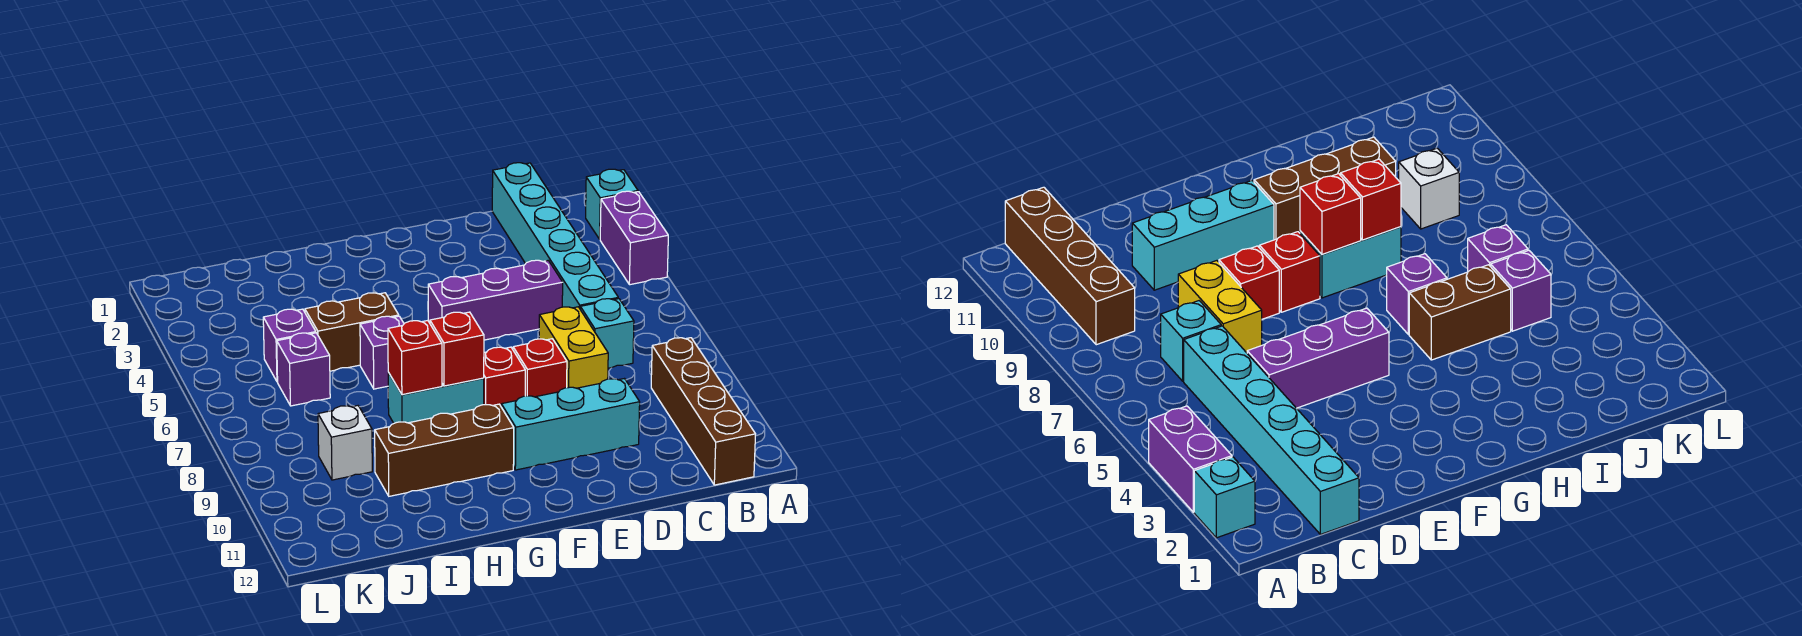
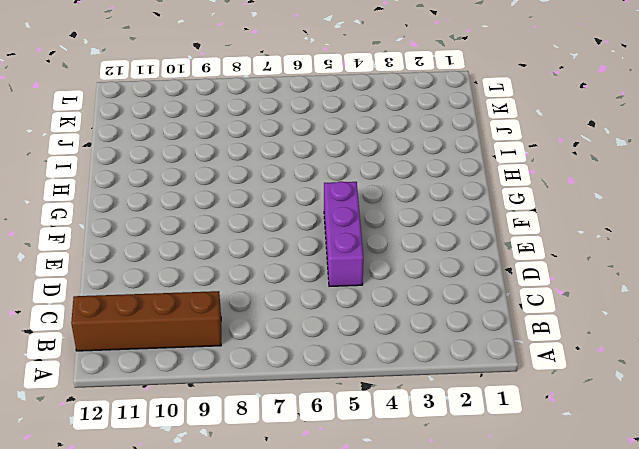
none -> cyan brick A2 level 1
none -> purple brick A3:A4 level 1
none -> cyan brick C1:C6 level 1

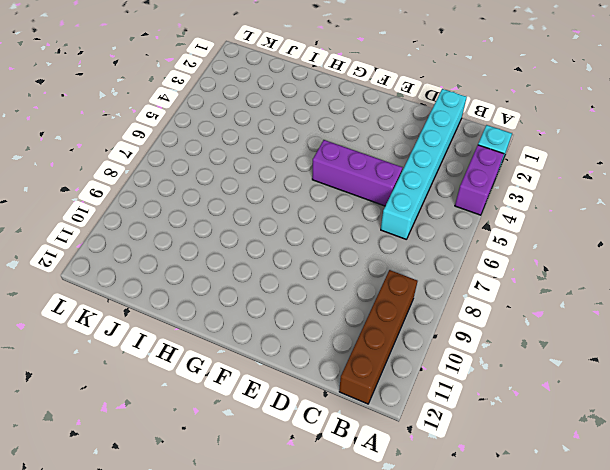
none -> cyan brick C7 level 1
none -> yellow brick D7:D8 level 1
none -> cyan brick D10:F10 level 1

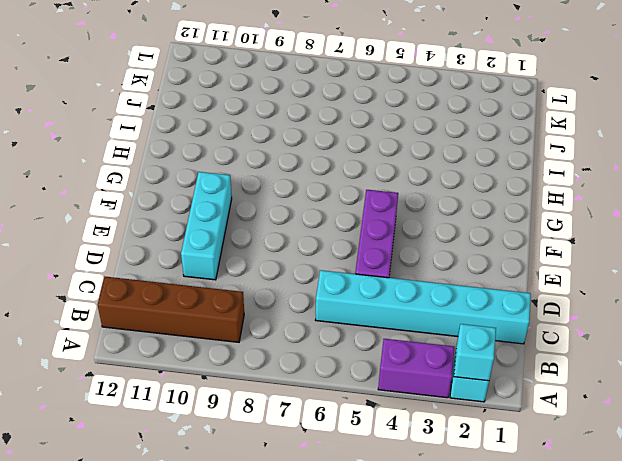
cyan brick A2 level 2 -> cyan brick C7 level 1
none -> yellow brick D7:D8 level 1
none -> red brick E8 level 1
none -> red brick F8 level 1

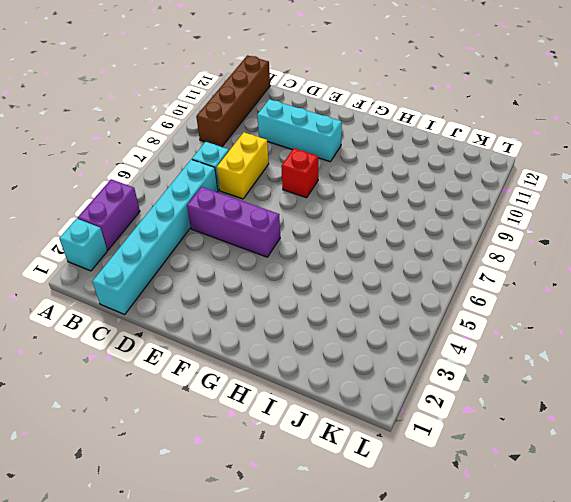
none -> red brick E8 level 1
none -> cyan brick G8:H8 level 1
none -> brown brick G10:I10 level 1

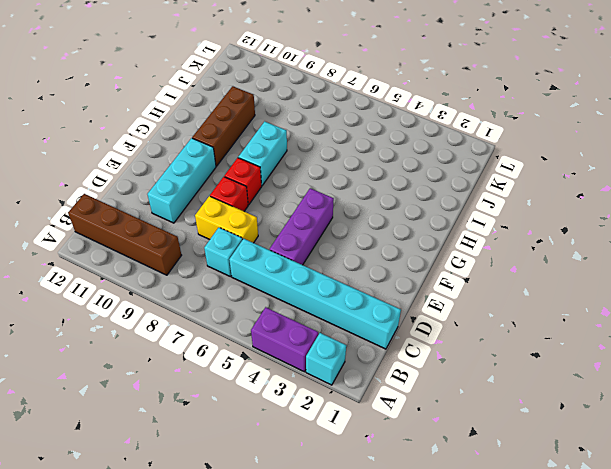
none -> brown brick H5:I5 level 1
none -> purple brick H6 level 1
none -> purple brick J5 level 1

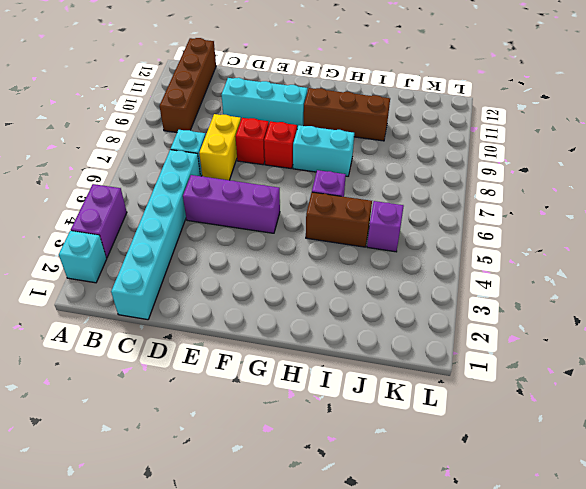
none -> purple brick J6 level 1
none -> white brick J9 level 1
none -> red brick G8 level 2

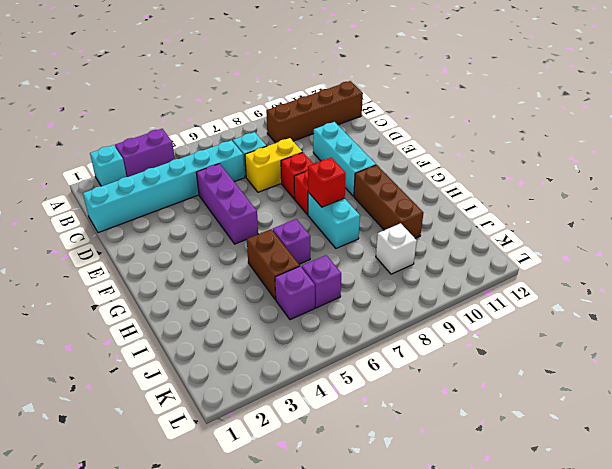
none -> red brick H8 level 2

